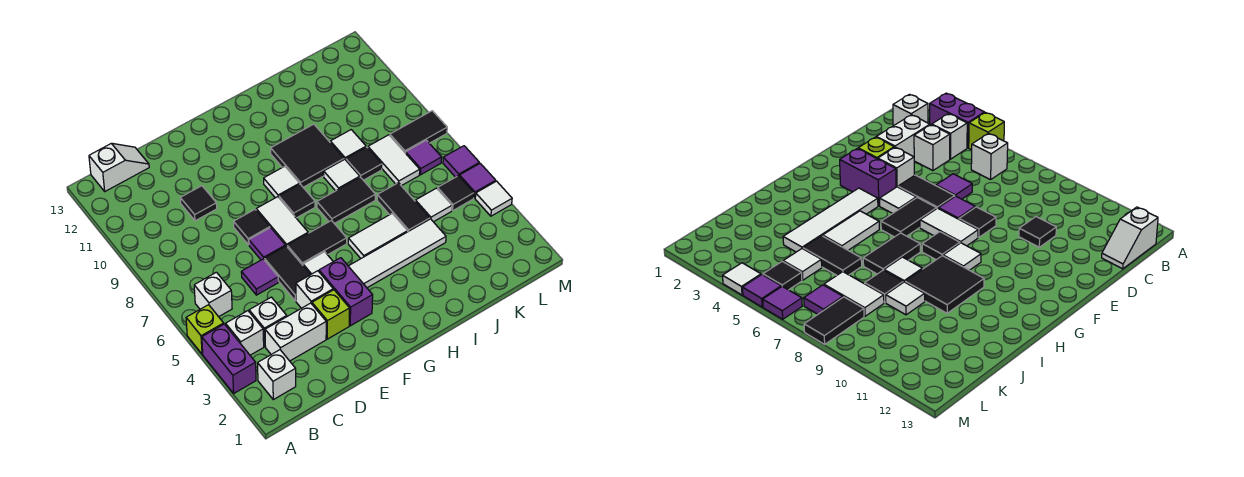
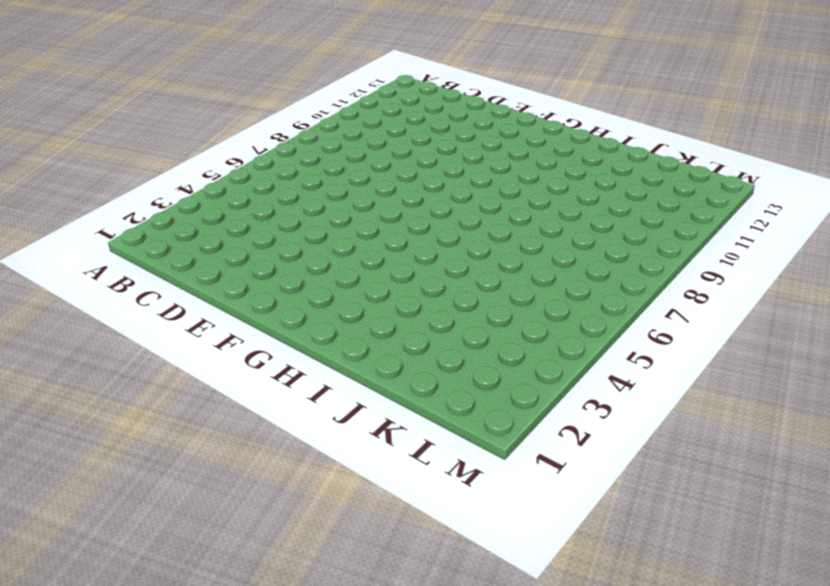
none -> purple brick A3:A4 level 1
none -> lime brick A5 level 1
none -> white brick B2 level 1
none -> white brick B4 level 1

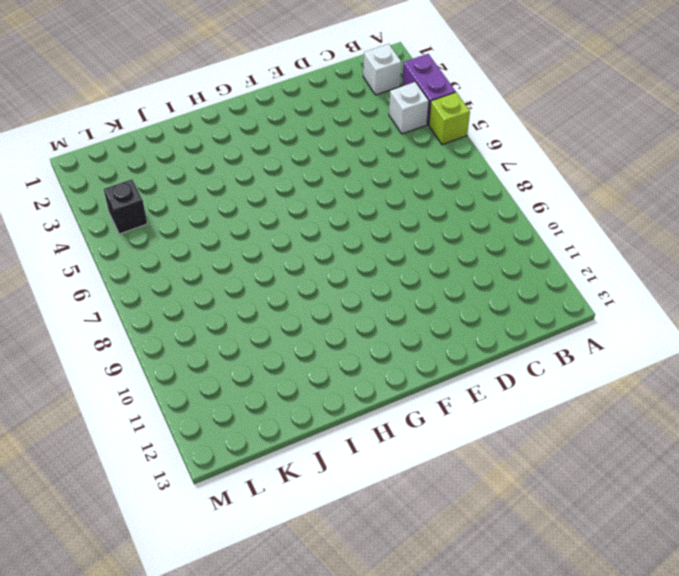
black brick L4 level 1 -> none
none -> white brick B6 level 1
none -> white slope B13:C13 level 1 top B
none -> white brick C3:D3 level 1
none -> white brick C4 level 1

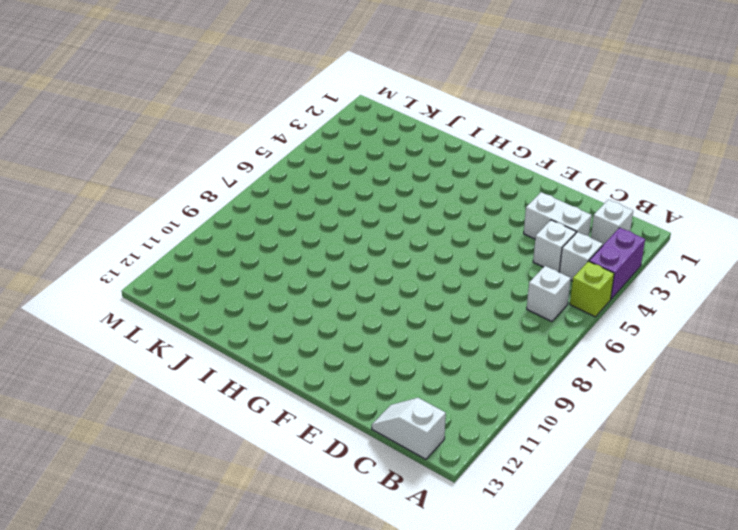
none -> purple tile D6 level 1
none -> black tile D10 level 1
none -> lime brick E3 level 1
none -> white brick E4 level 1

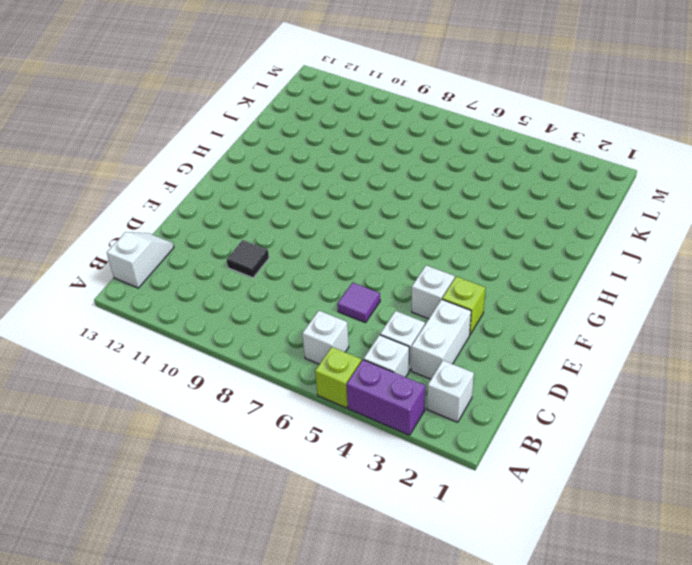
none -> black tile E5:E6 level 1
none -> purple tile E7 level 1
none -> black tile E8 level 1
none -> purple brick F3:F4 level 1

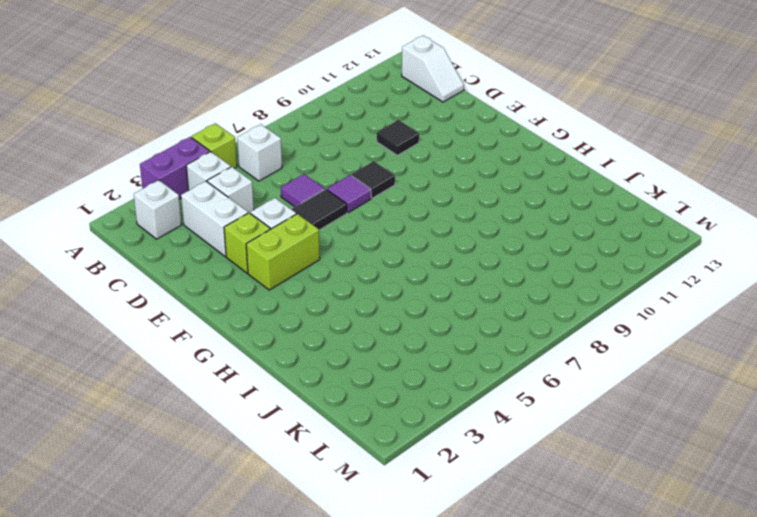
lime brick F3:F4 level 1 -> purple brick F3:F4 level 1
none -> white tile F5 level 1
none -> black tile F6:G6 level 1
none -> white tile F7:F8 level 1
none -> white tile G4:J4 level 1

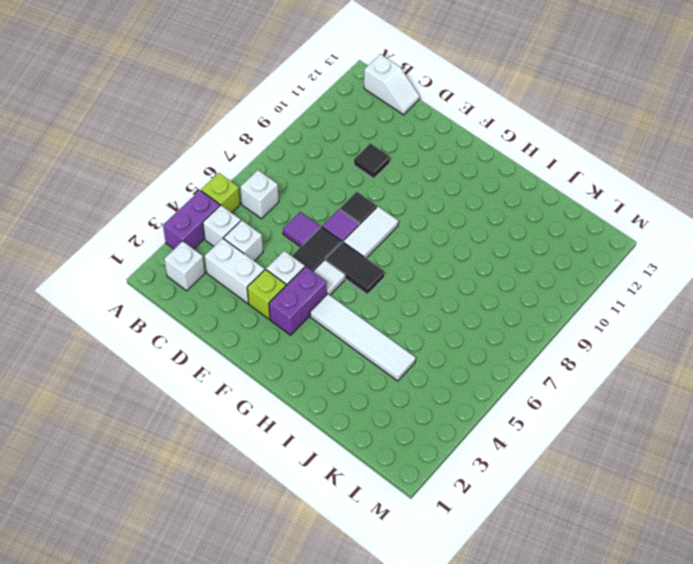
none -> black tile G8 level 1
none -> white tile G9 level 1
none -> white tile H5:I5 level 1
none -> black tile H7:I7 level 1

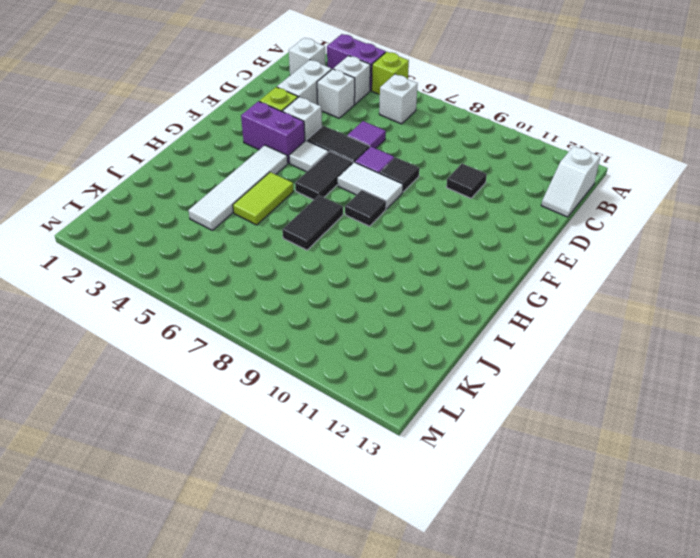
lime tile H5:I5 level 1 -> white tile H5:I5 level 1
none -> white tile G9 level 1
none -> black tile H9:I10 level 1
none -> white tile I8 level 1
none -> black tile J5:J6 level 1

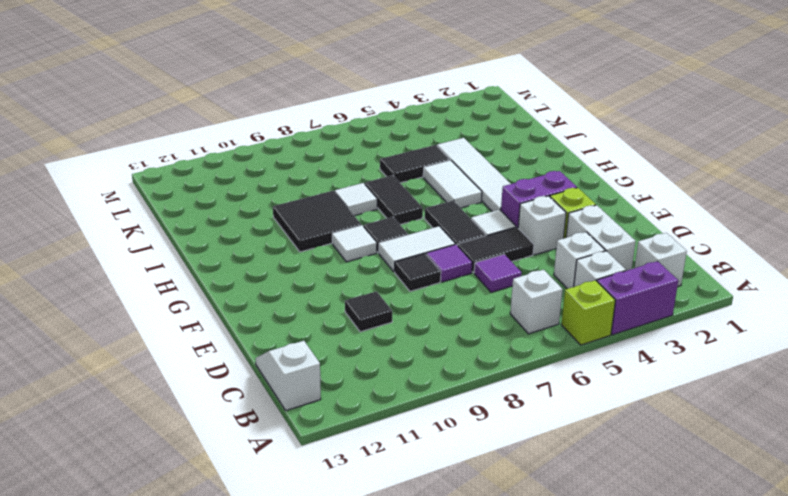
none -> black tile J8 level 1
none -> white tile J9 level 1
none -> white tile K5 level 1
none -> white tile K7:K8 level 1

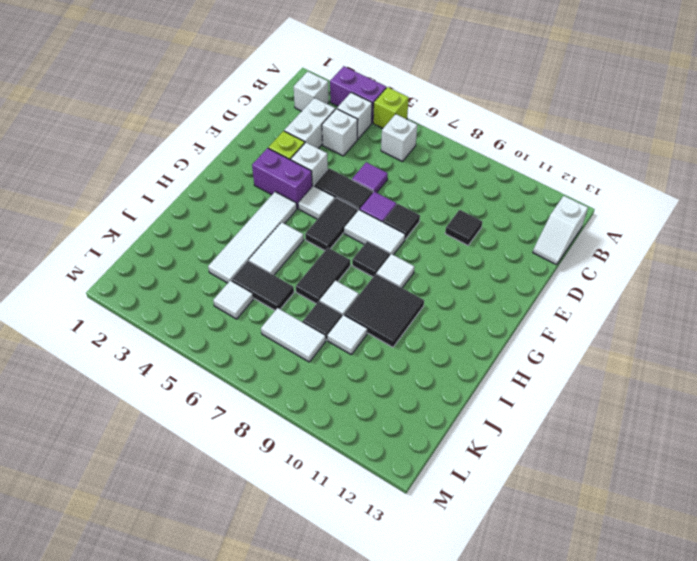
none -> black tile L5 level 1
none -> purple tile L7 level 1
none -> black tile L8:M8 level 1
none -> white tile M4 level 1

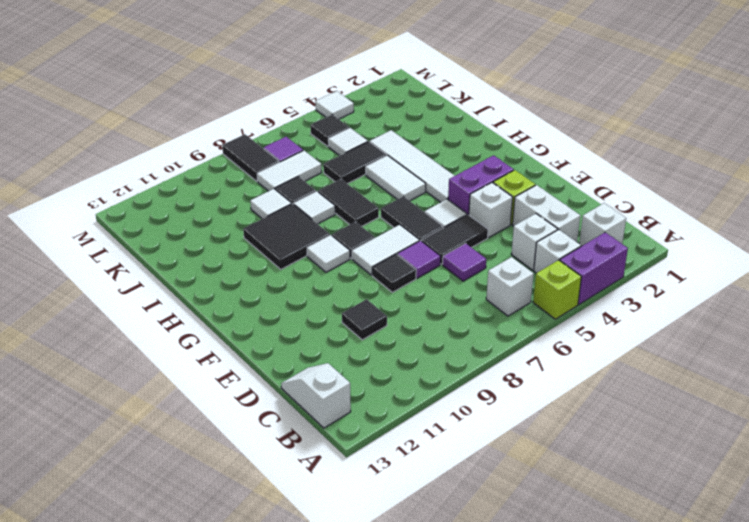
none -> purple tile M5 level 1
none -> purple tile M6 level 1

